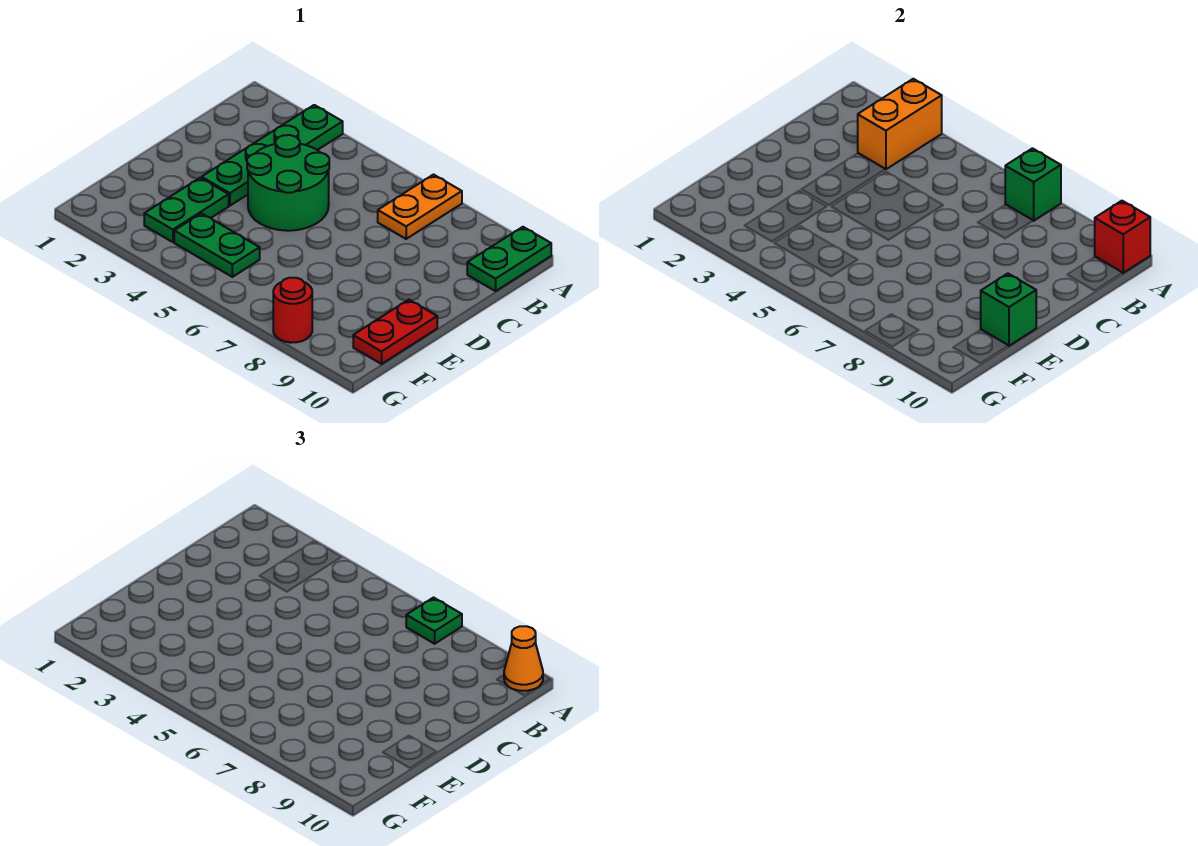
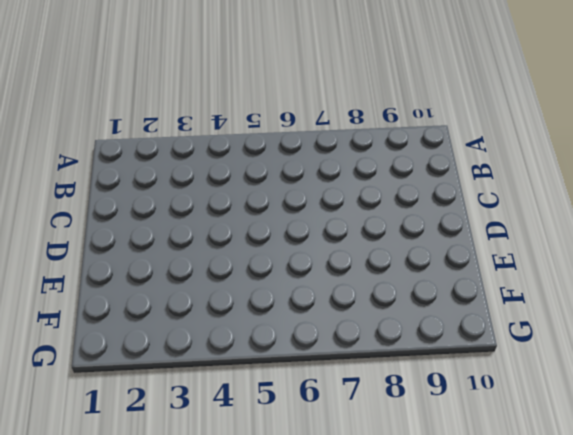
none -> green plate A3:D3 level 1
none -> orange plate A7:B7 level 1
none -> green plate A10:B10 level 1

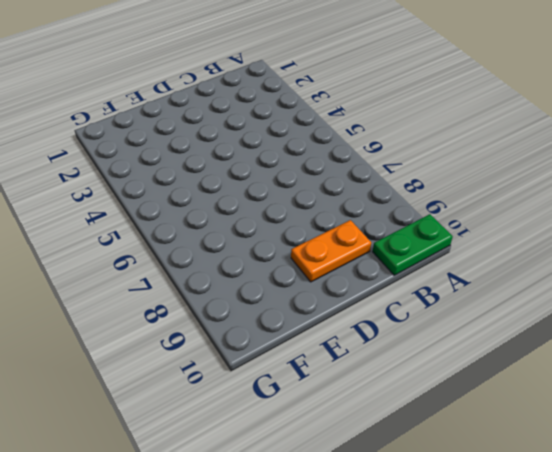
orange plate C9:D9 level 1 -> orange plate A7:B7 level 1
none -> green plate A3:D3 level 1
none -> green round brick C4:D5 level 1
none -> green plate E3:F3 level 1

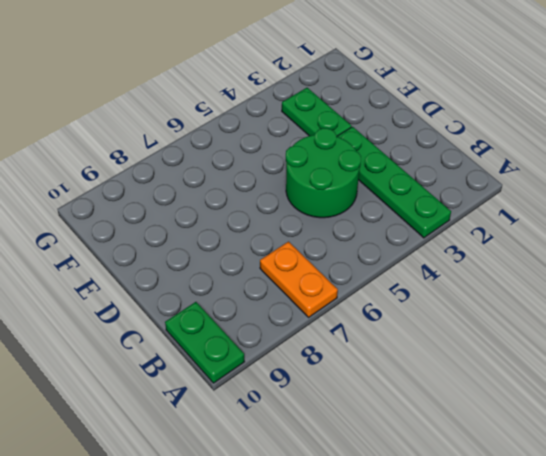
none -> red plate E10:F10 level 1
none -> green plate F4:F5 level 1
none -> red round brick G8 level 1

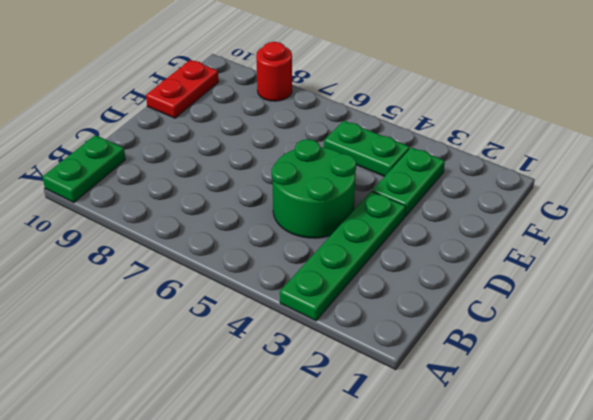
none -> orange plate A7:B7 level 1
none -> orange brick A3:B3 level 2
none -> green brick A7 level 2

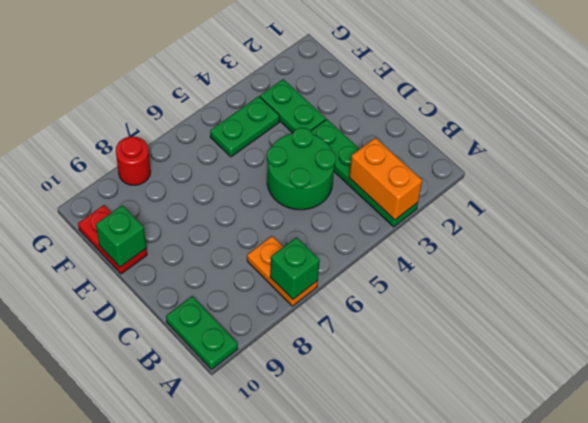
none -> red brick A10 level 2
none -> green plate A7 level 3
none -> orange cone A10 level 3

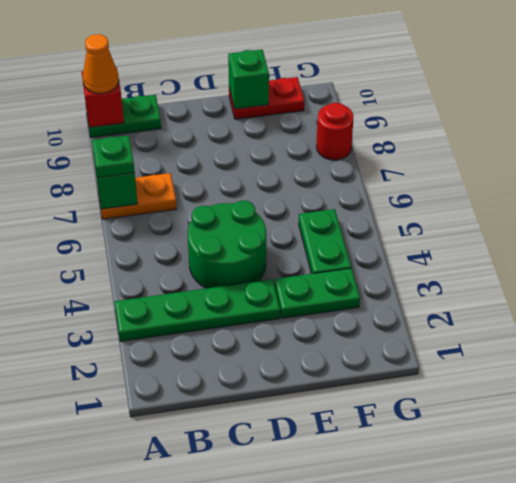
none -> orange brick A3:B3 level 2

